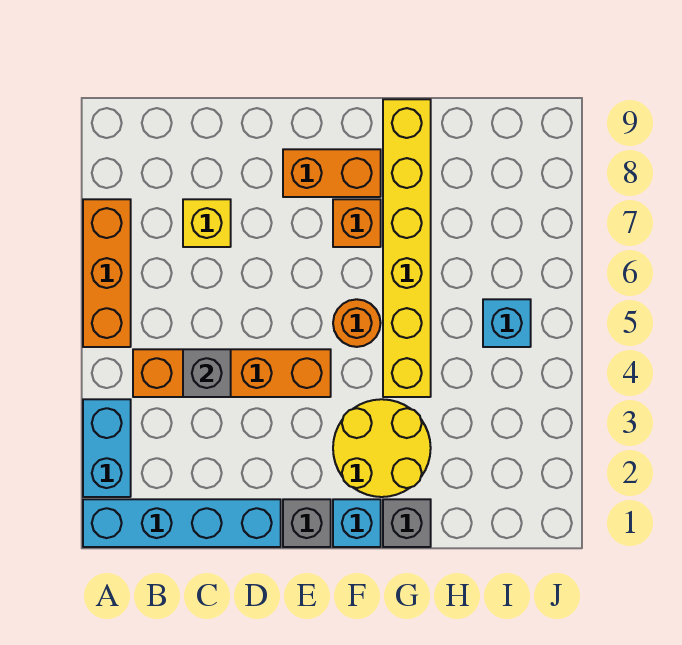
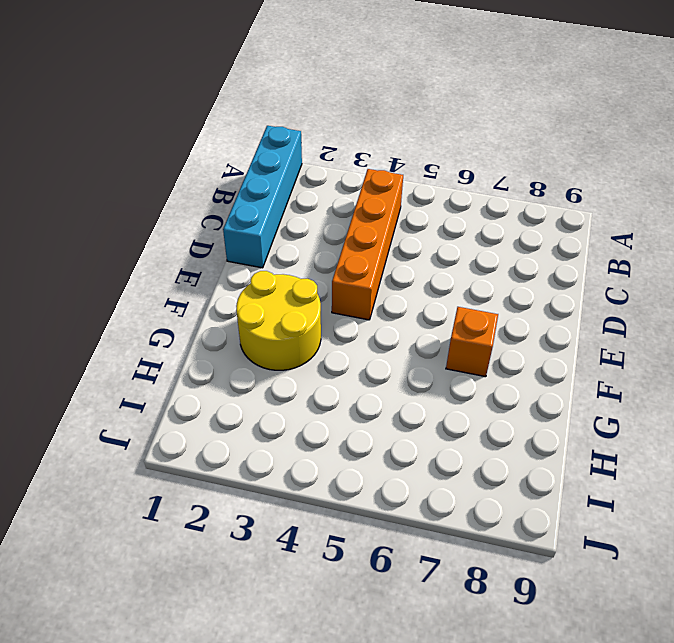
none -> cyan brick A2:A3 level 1
none -> orange brick A5:A7 level 1
none -> yellow brick C7 level 1

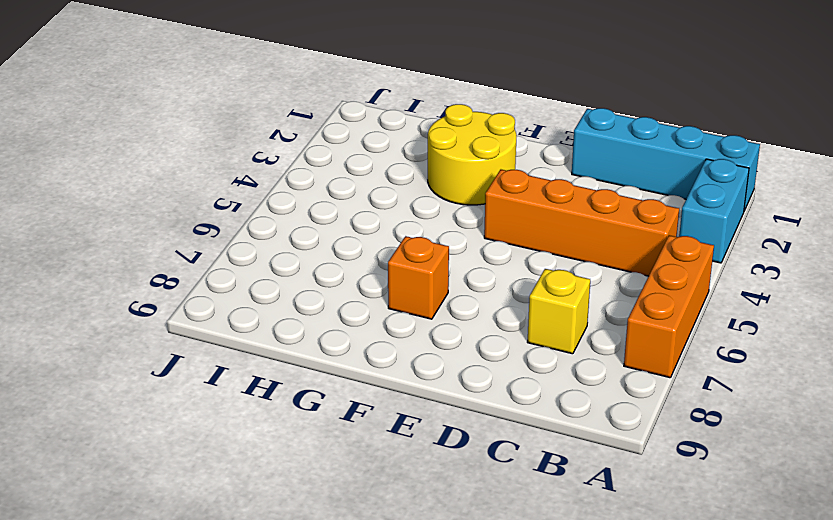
none -> grey brick E1 level 1
none -> orange brick E8:F8 level 1
none -> cyan brick F1 level 1

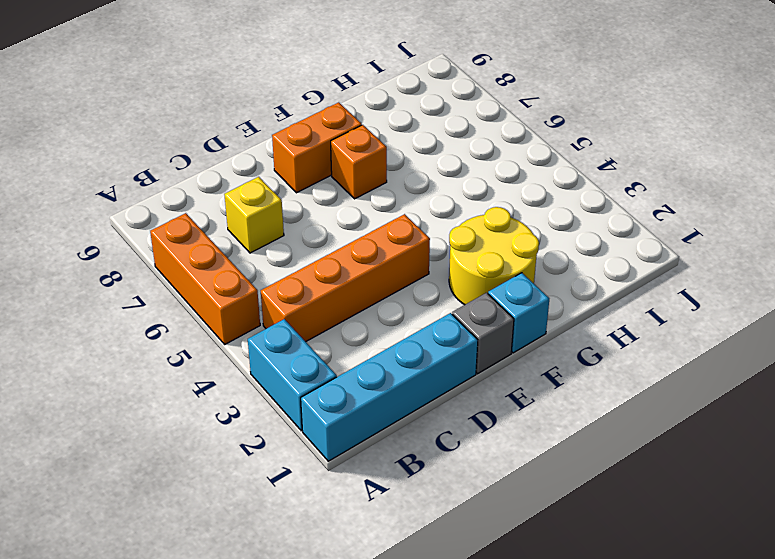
none -> orange round brick F5 level 1
none -> grey brick G1 level 1
none -> yellow brick G4:G9 level 1

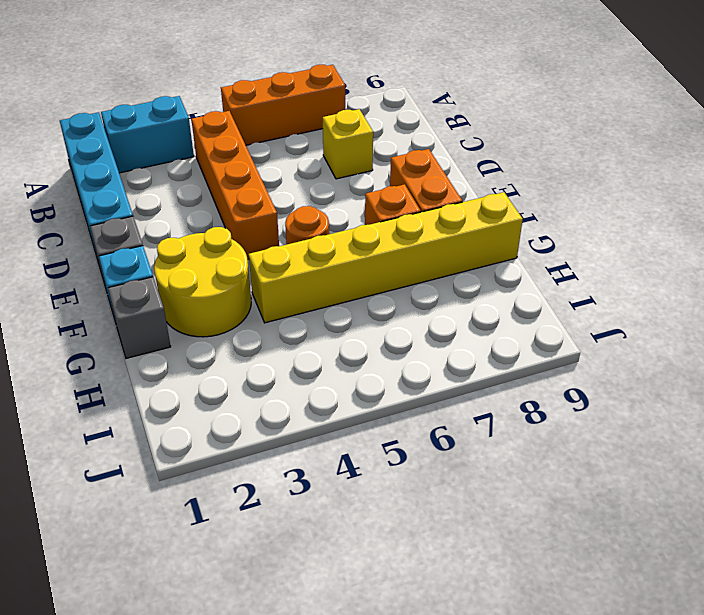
none -> cyan brick I5 level 1
none -> grey brick C4 level 2

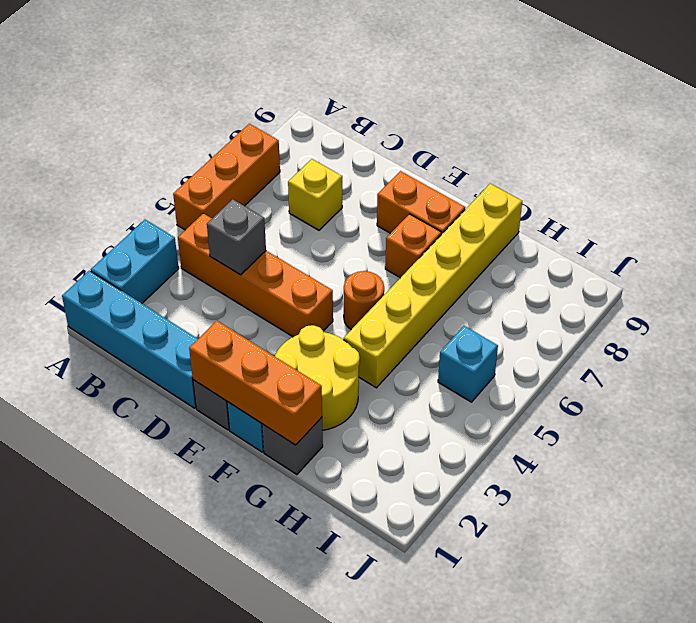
orange brick E1:G1 level 2 -> none

